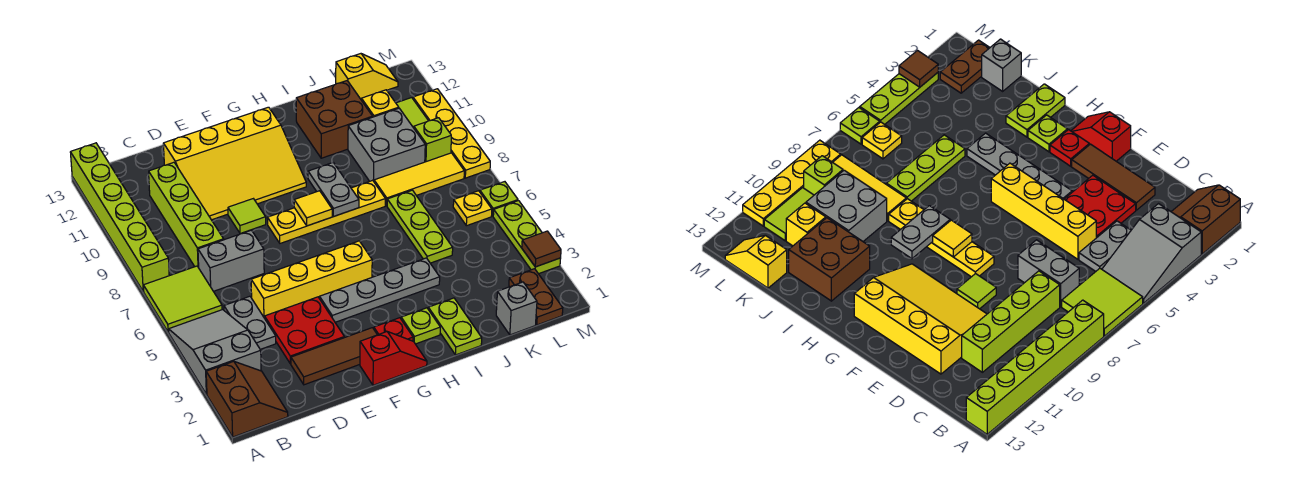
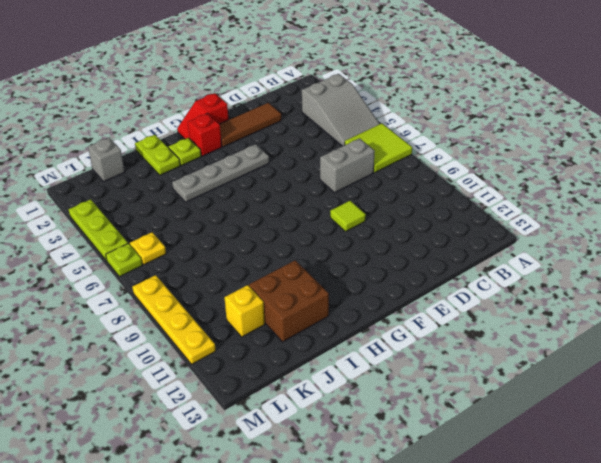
red brick G2 level 1 -> red plate G2 level 1
none -> brown slope A1:B2 level 1 top A
none -> lime brick A8:A13 level 1
none -> grey plate C4:C5 level 1
none -> lime brick C8:C11 level 1

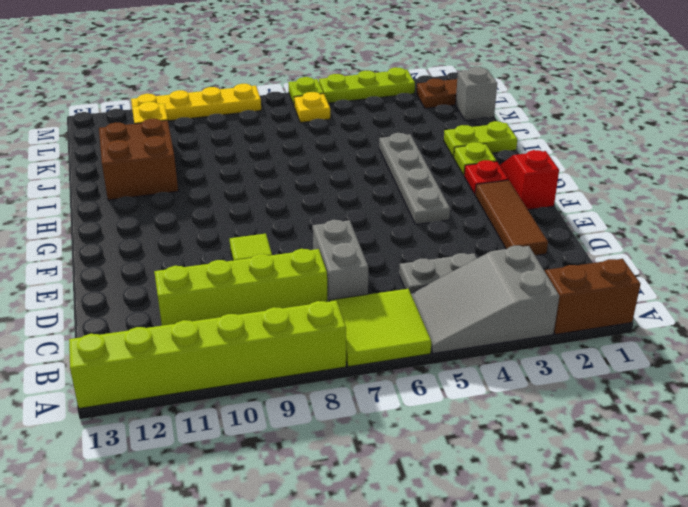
none -> red plate D3:E4 level 1
none -> yellow brick D5:G5 level 1
none -> yellow slope D10:G12 level 1 top 12
none -> yellow plate F8:I8 level 1

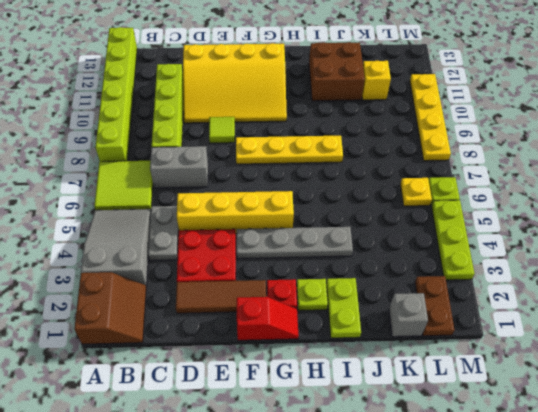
none -> lime plate J5:J7 level 1
none -> yellow tile J8:L8 level 1
none -> grey brick J9:K10 level 1
none -> yellow slope K13:L13 level 1 top K

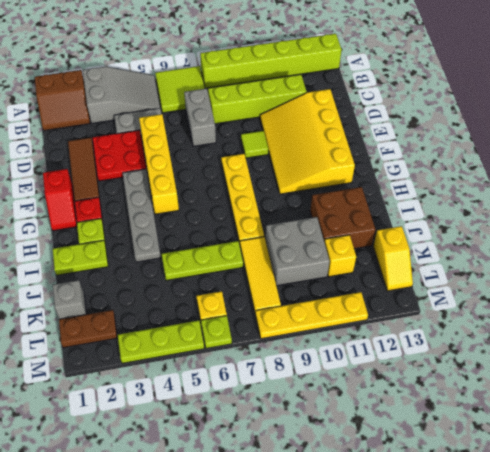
none -> lime brick L9 level 1
none -> lime tile L10:L11 level 1
none -> yellow tile G8 level 2
none -> grey plate H8:H9 level 2

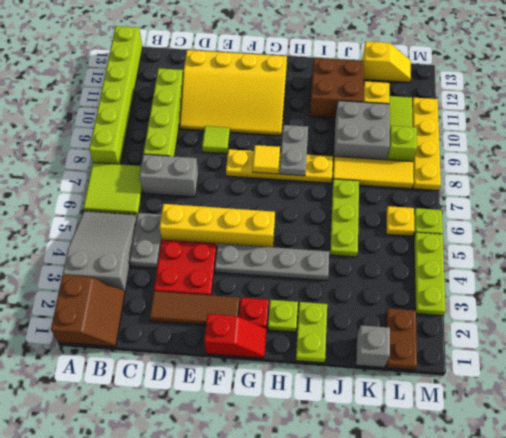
none -> brown tile M3 level 2

